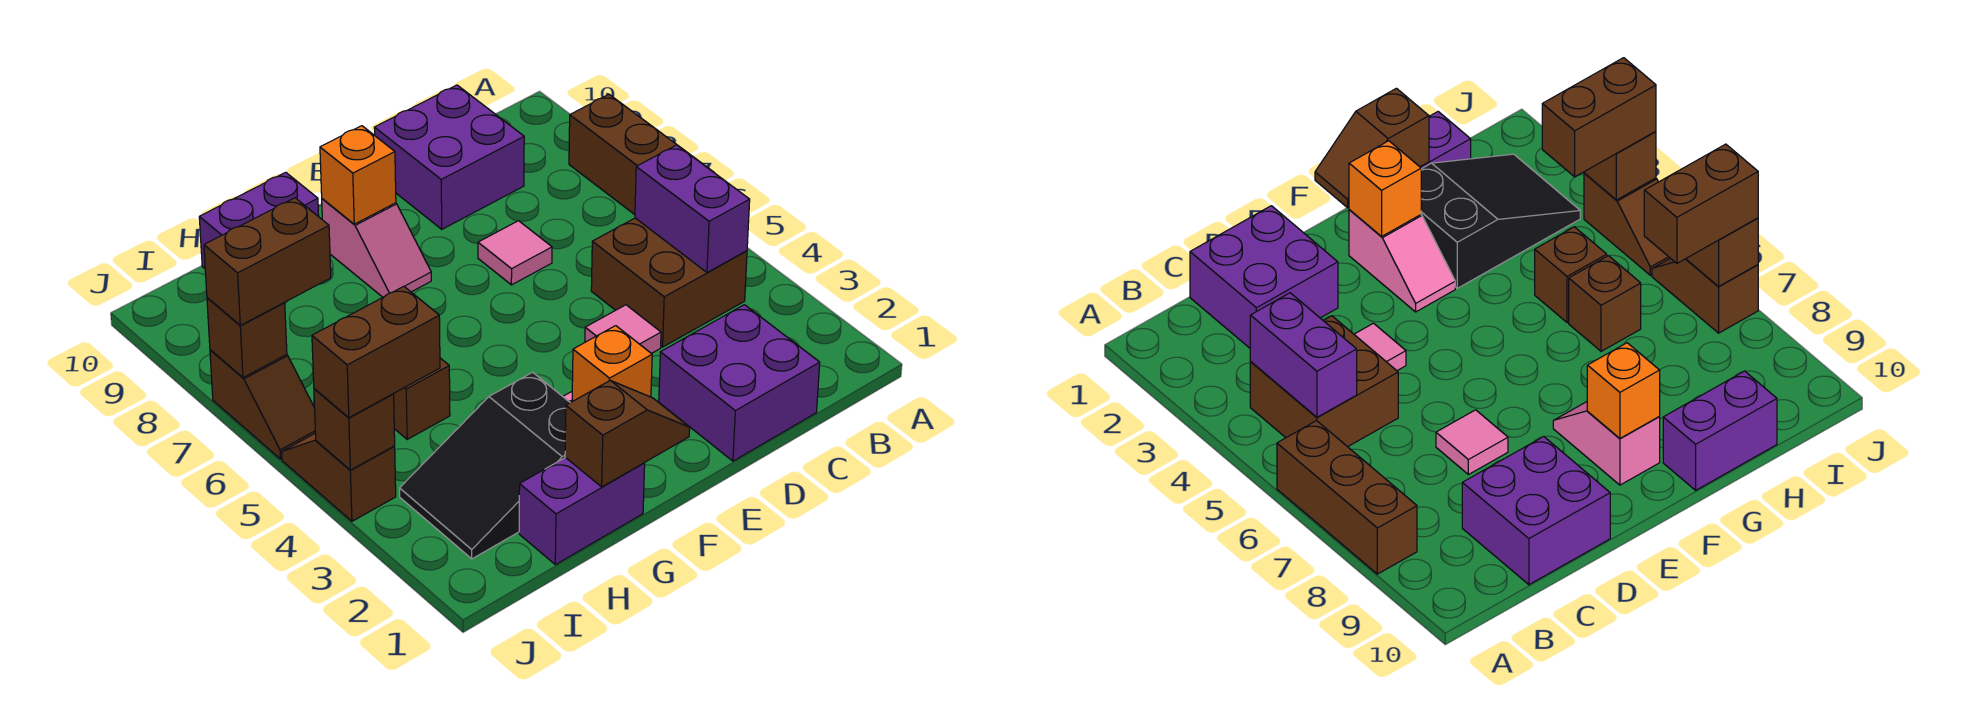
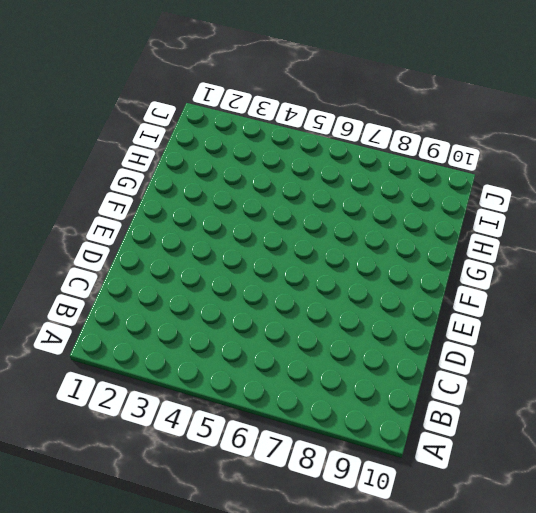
none -> brown brick A6:A8 level 1
none -> brown brick B4:C5 level 1
none -> purple brick C1:D2 level 1

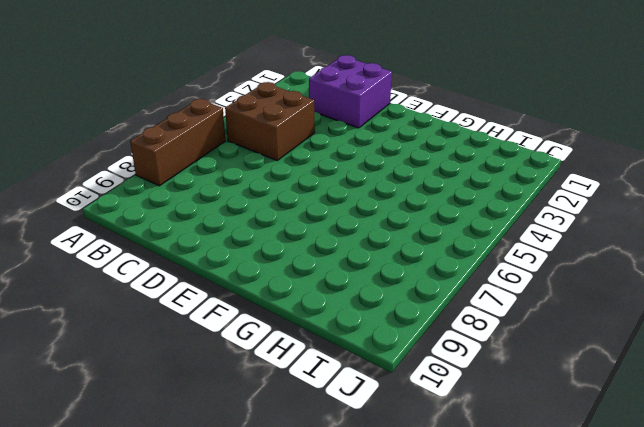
none -> purple brick C9:D10 level 1
none -> pink tile D4 level 1
none -> pink tile D7 level 1

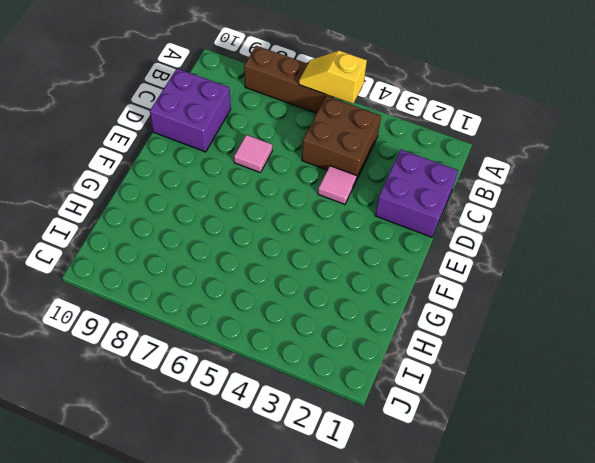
yellow slope A5:A6 level 2 top 5 -> none
none -> pink slope F2:F3 level 1 top 2
none -> pink slope F8:F9 level 1 top 9
none -> purple brick G1:H1 level 1

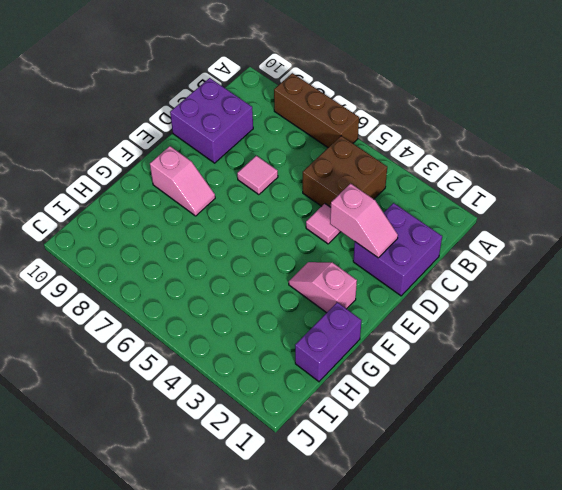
pink slope D2:D3 level 2 top 3 -> none
none -> black slope G2:I3 level 1 top G
none -> purple brick G10:H10 level 1
none -> brown brick H5 level 1

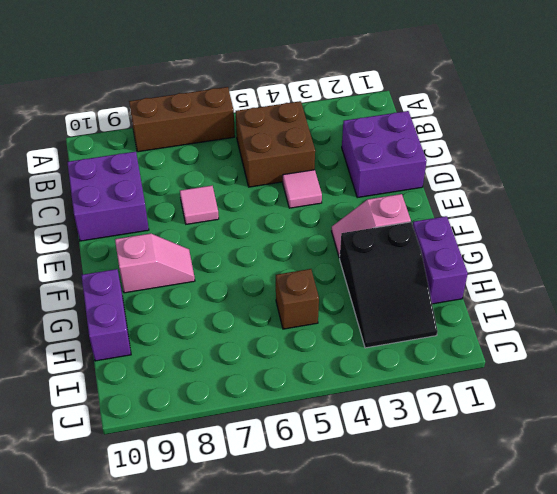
none -> brown brick H6 level 1
none -> brown slope J4:J5 level 1 top 4
none -> brown slope J6:J7 level 1 top 7

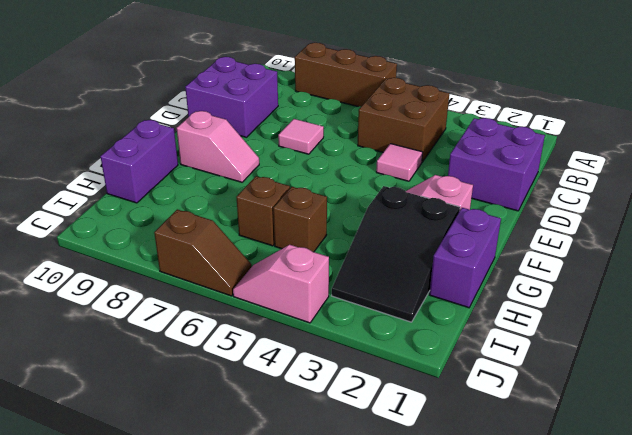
pink slope J4:J5 level 1 top 4 -> brown slope J4:J5 level 1 top 4
none -> purple brick B4:B5 level 2
none -> brown slope F1:G1 level 2 top G
none -> orange brick F2 level 2

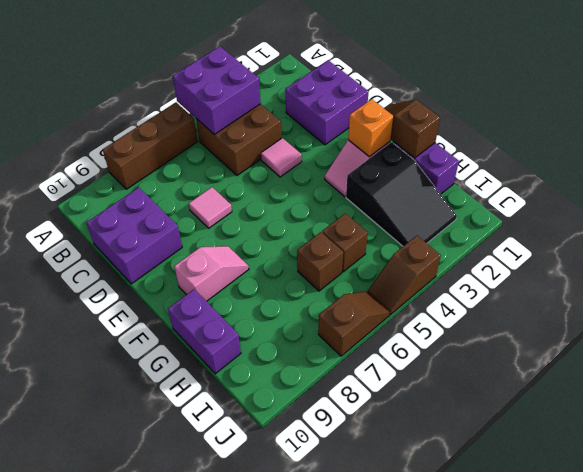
purple brick A4:B5 level 2 -> purple brick B4:B5 level 2
none -> orange brick F9 level 2
none -> brown brick J4 level 2
none -> brown brick J7 level 2

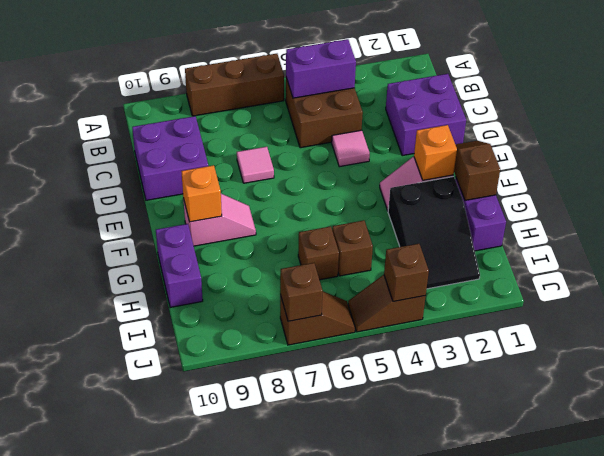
none -> brown brick I4:J4 level 3
none -> brown brick I7:J7 level 3

